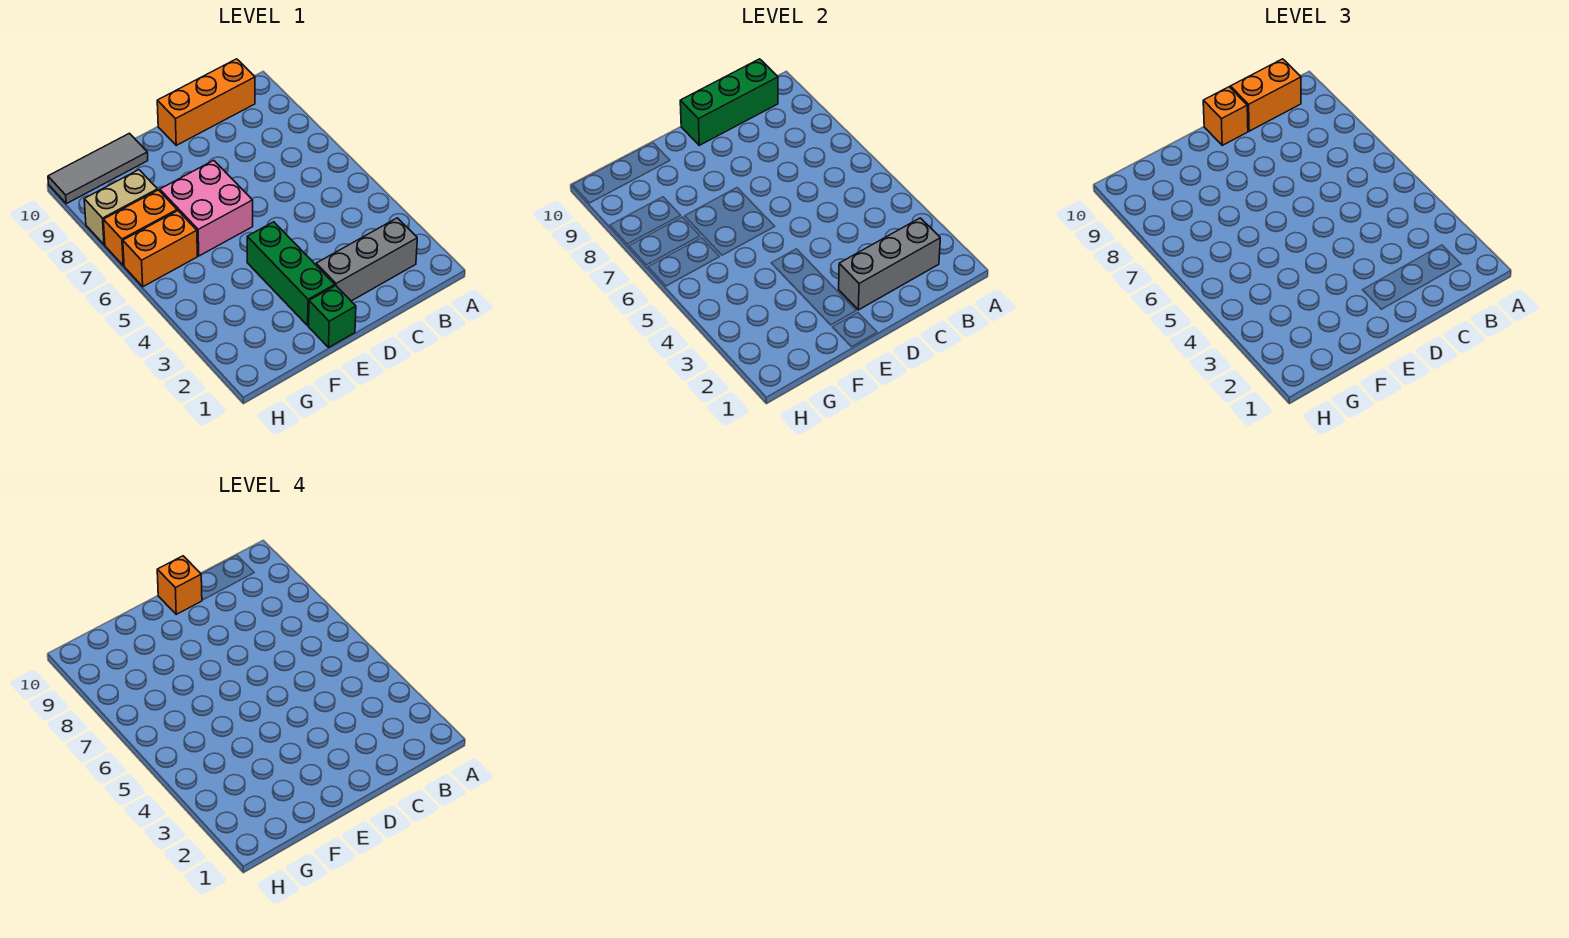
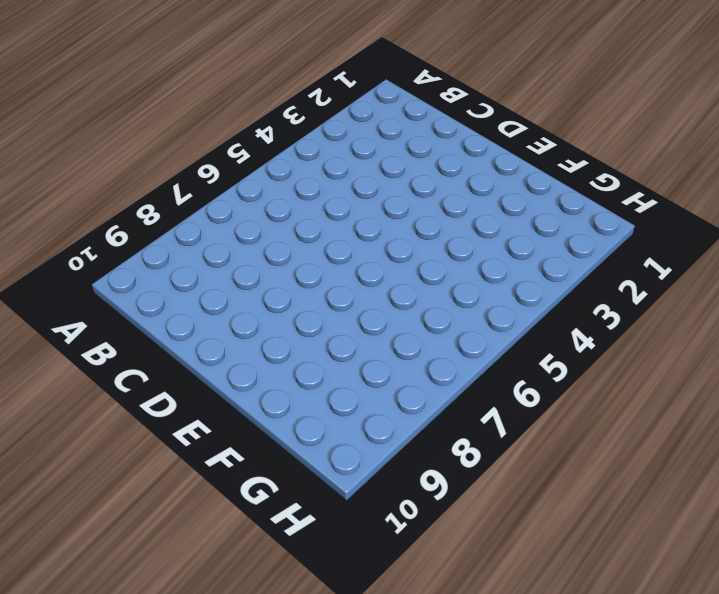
none -> grey brick B2:D2 level 1
none -> orange brick B10:D10 level 1
none -> green brick E1 level 1

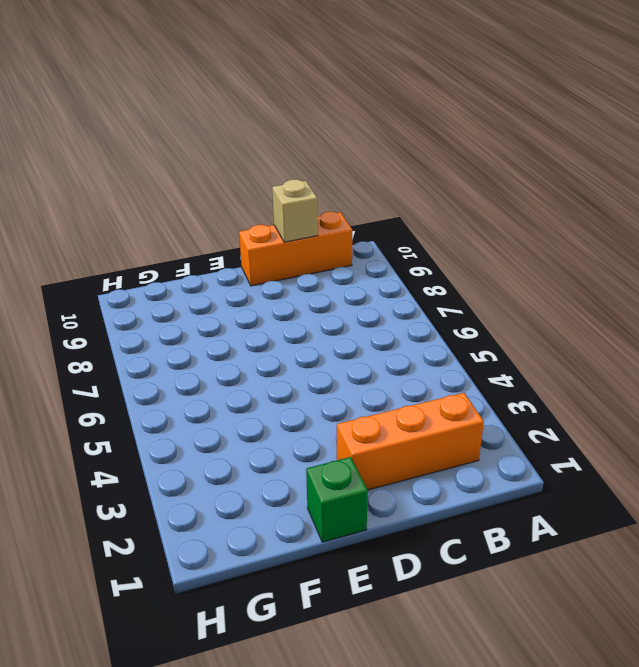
orange brick B2:D2 level 1 -> grey brick B2:D2 level 1
tan brick C10 level 2 -> green brick B10:D10 level 2
none -> green brick E2:E4 level 1
none -> pink brick E6:F7 level 1
none -> grey tile F10:H10 level 1

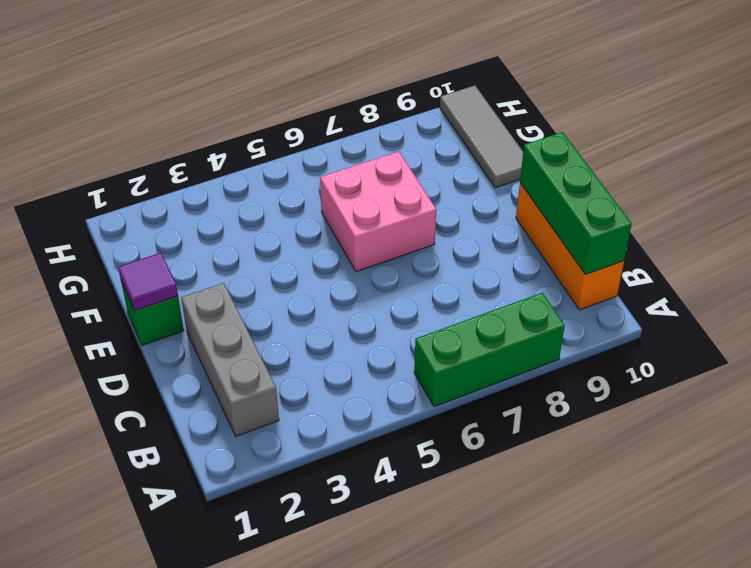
green brick A6:A8 level 1 -> green brick E2:E4 level 1
purple tile E1 level 2 -> none
none -> orange brick G6:H6 level 1
none -> orange brick G7:H7 level 1
none -> tan brick G8:H8 level 1

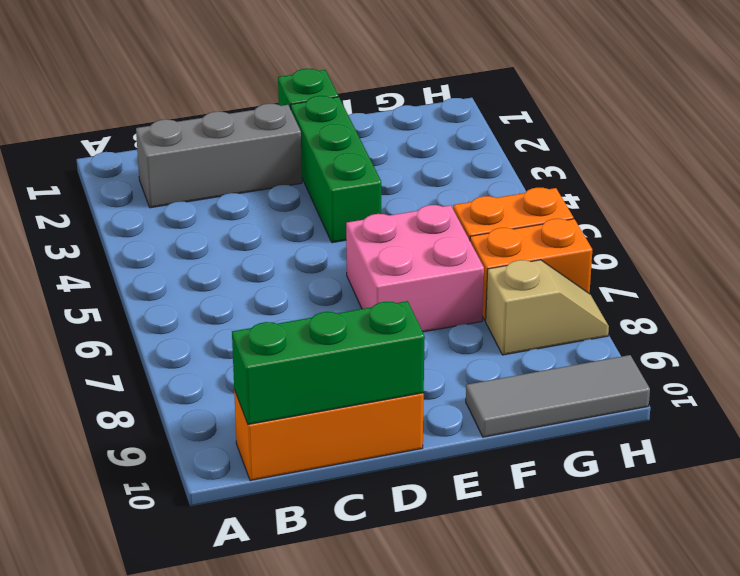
tan slope G8:H8 level 1 top G -> tan brick G8:H8 level 1
none -> grey brick B2:D2 level 2
none -> orange brick B10:C10 level 3
none -> orange brick D10 level 3

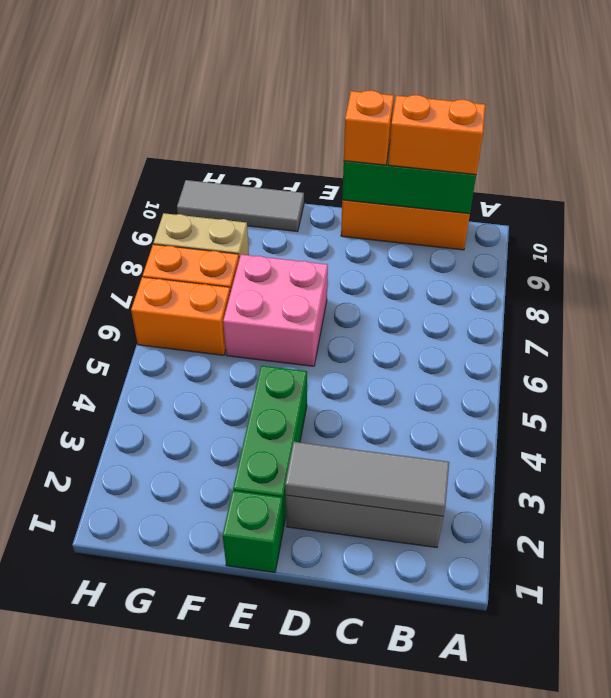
grey tile B2:D2 level 2 -> grey brick B2:D2 level 2
none -> orange brick D10 level 4

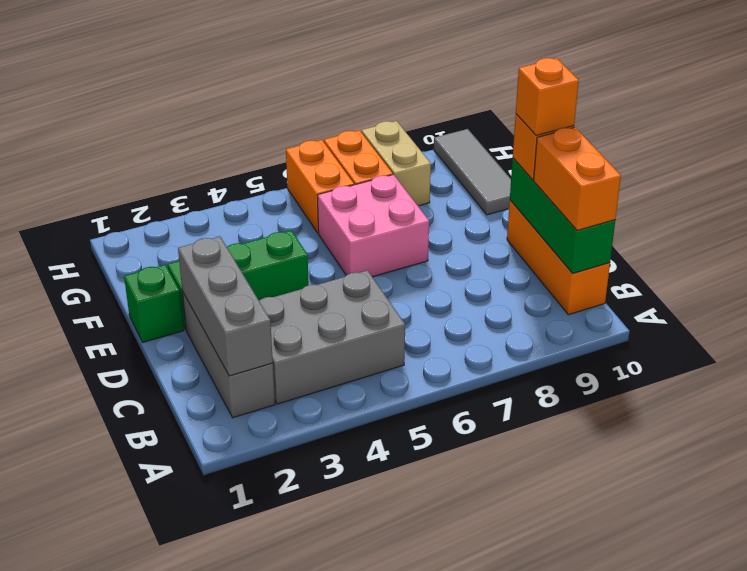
grey brick B3:C5 level 1 -> none

